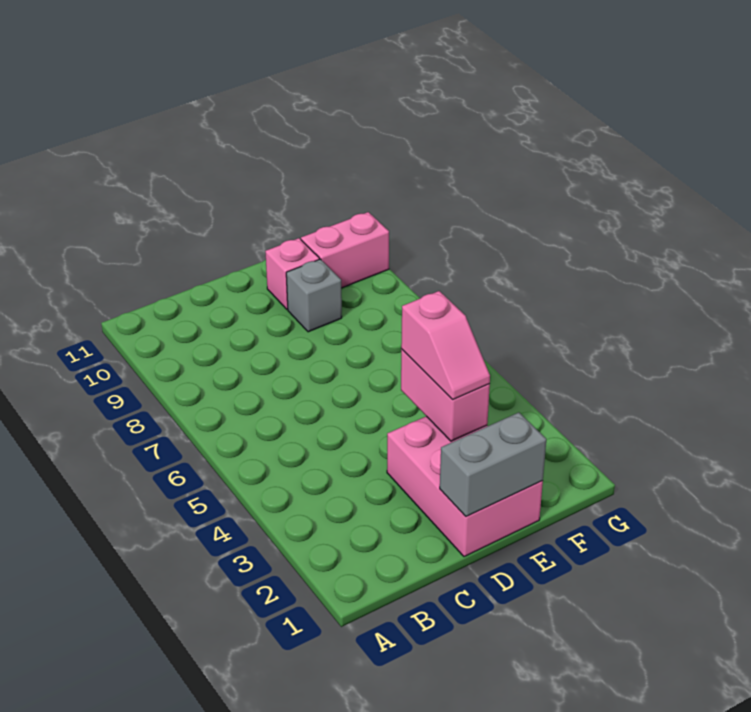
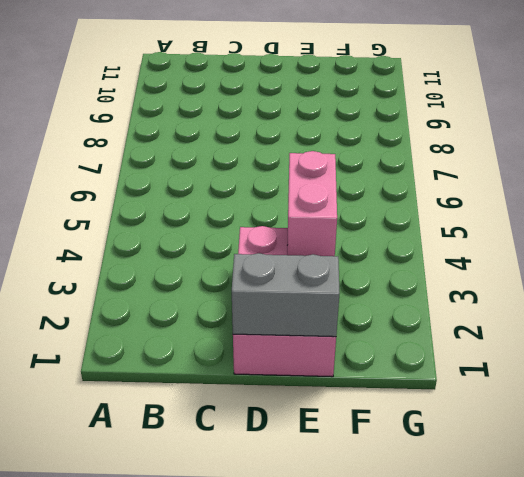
none -> grey brick E9 level 1
none -> pink brick E10 level 1

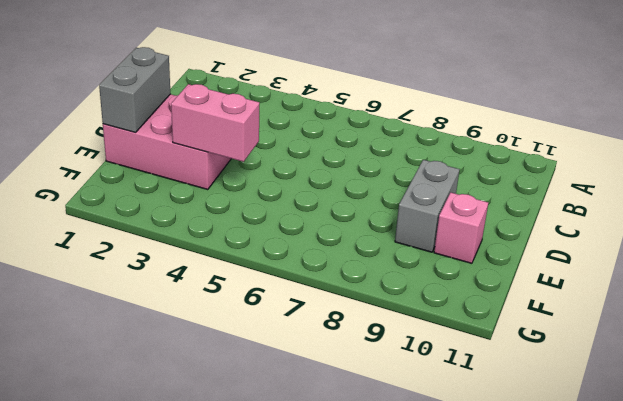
grey brick D9:E9 level 1 -> grey brick E9 level 1
none -> pink brick F10:G10 level 1
none -> pink slope E3:E4 level 3 top 4

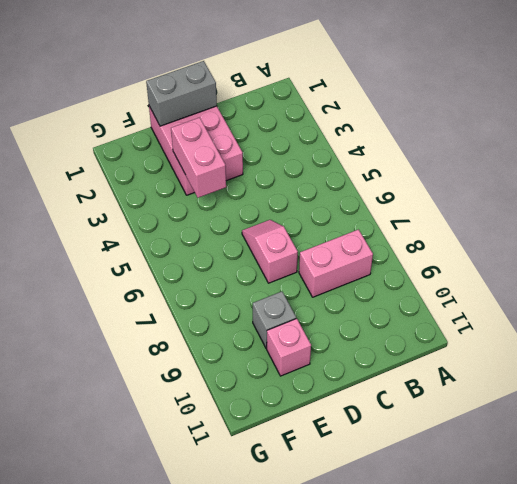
pink brick B8:C8 level 1 -> pink brick F10:G10 level 1
pink slope D6:D7 level 1 top 7 -> pink slope E3:E4 level 3 top 4

